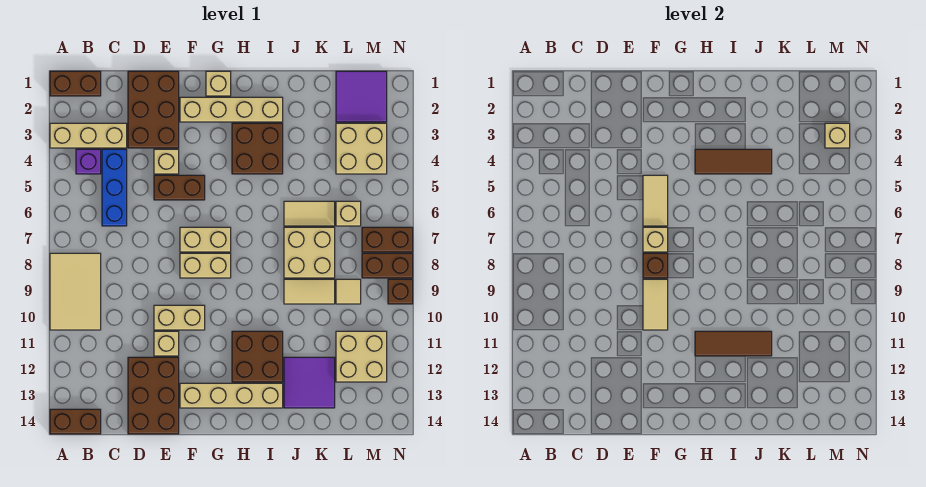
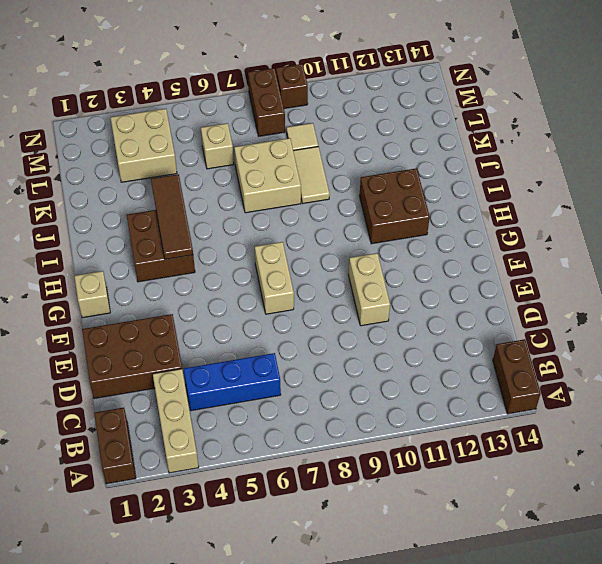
none -> tan tile A8:B10 level 1
none -> purple brick B4 level 1
none -> brown brick D12:E14 level 1
none -> tan brick E4 level 1

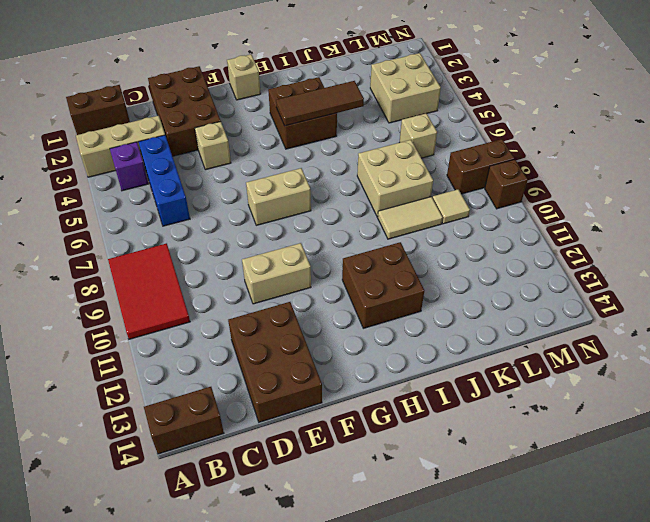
red tile A8:B10 level 1 -> tan tile A8:B10 level 1
none -> brown brick E5:F5 level 1
none -> tan brick E11 level 1
none -> tan brick F2:I2 level 1
none -> tan brick F8:G8 level 1

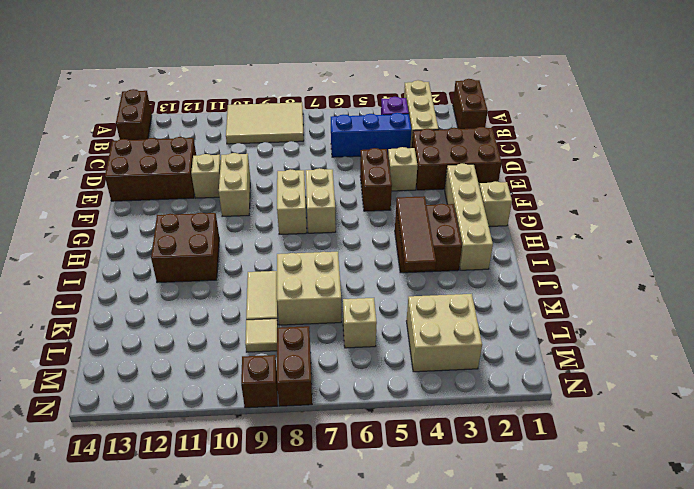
none -> tan brick F13:I13 level 1
none -> tan tile J6:K6 level 1
none -> purple tile J12:K13 level 1
none -> purple tile L1:M2 level 1

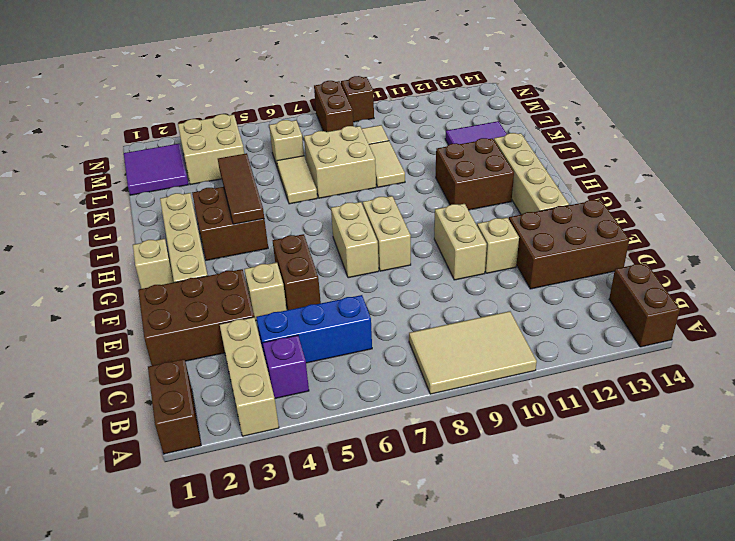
none -> tan brick L11:M12 level 1
none -> brown brick M7:N7 level 1
none -> tan tile F5:F6 level 2
none -> tan brick F7 level 2

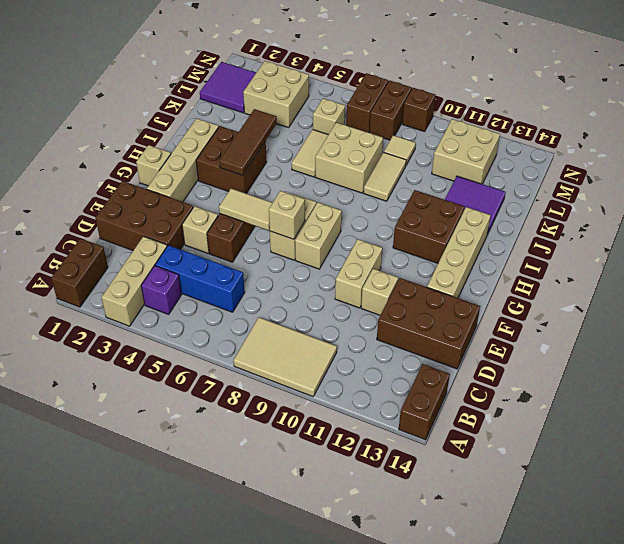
none -> brown brick F8 level 2
none -> tan tile F9:F10 level 2
none -> brown tile H11:J11 level 2
none -> tan brick M3 level 2

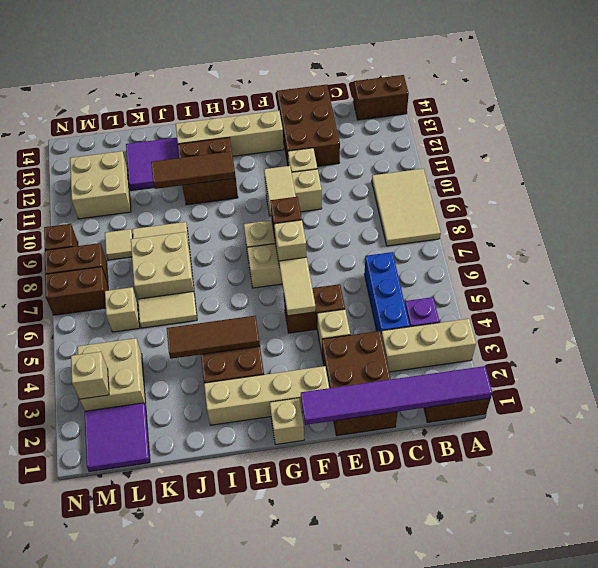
purple tile A1:F1 level 2 -> none

